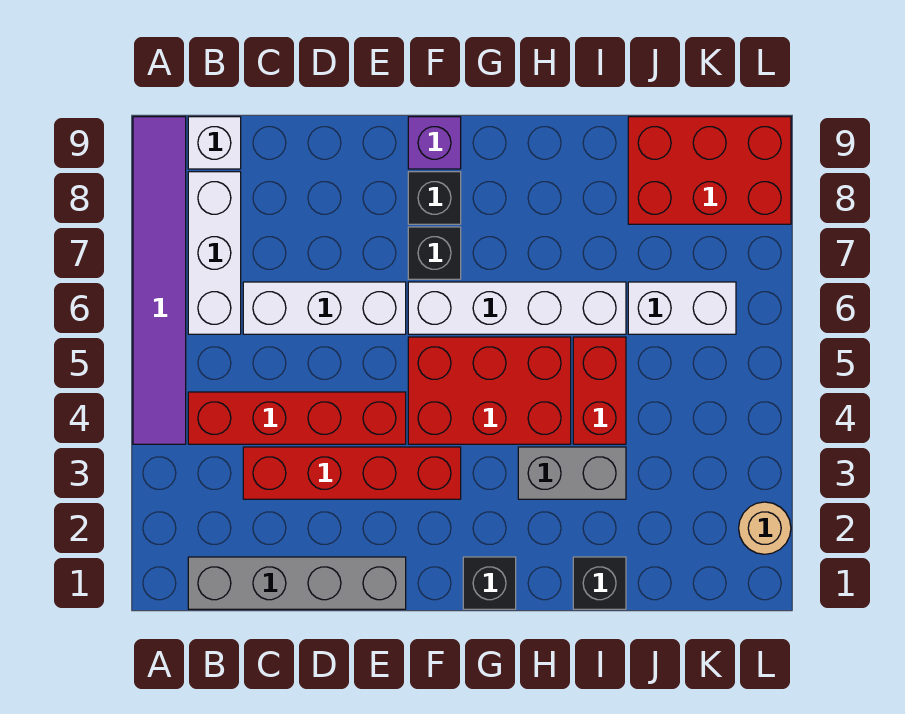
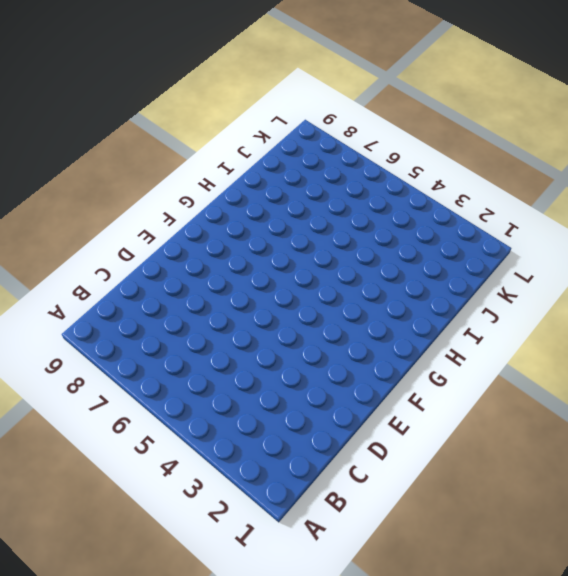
none -> purple tile A4:A9 level 1
none -> grey brick B1:E1 level 1
none -> red brick B4:E4 level 1

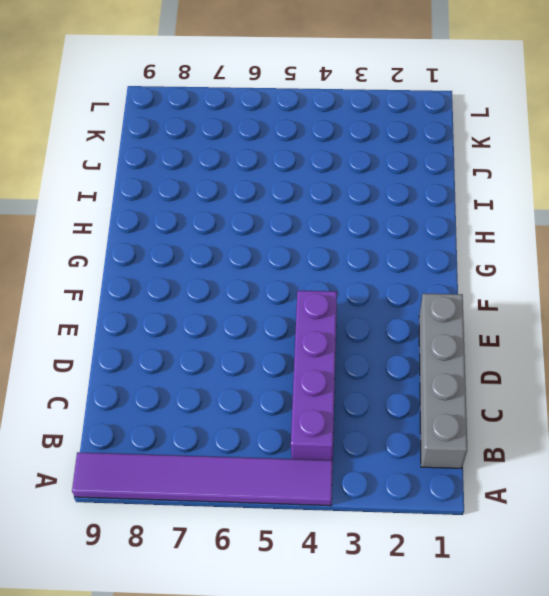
purple brick B4:E4 level 1 -> red brick B4:E4 level 1
none -> white brick B6:B8 level 1
none -> white brick B9 level 1
none -> red brick C3:F3 level 1

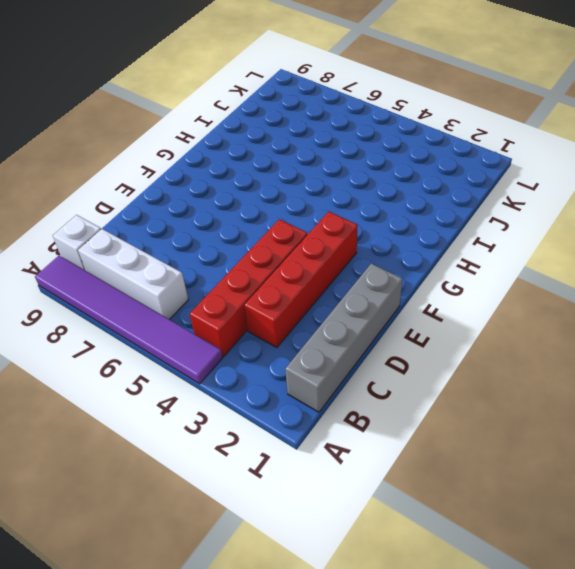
none -> white brick C6:E6 level 1
none -> red brick F4:H5 level 1
none -> white brick F6:I6 level 1

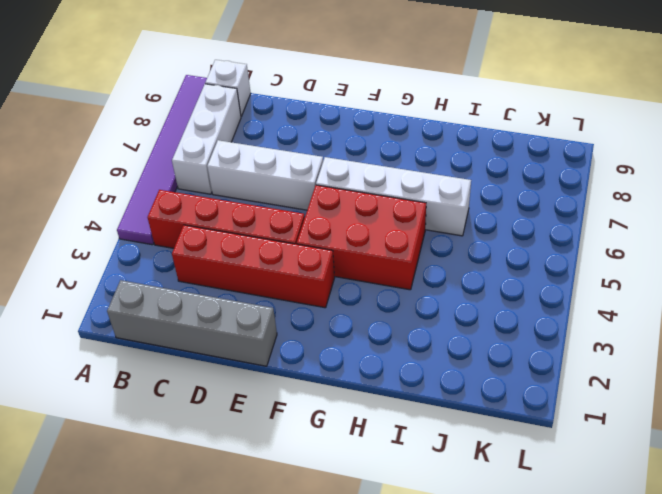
none -> black brick F7 level 1
none -> black brick F8 level 1
none -> purple brick F9 level 1

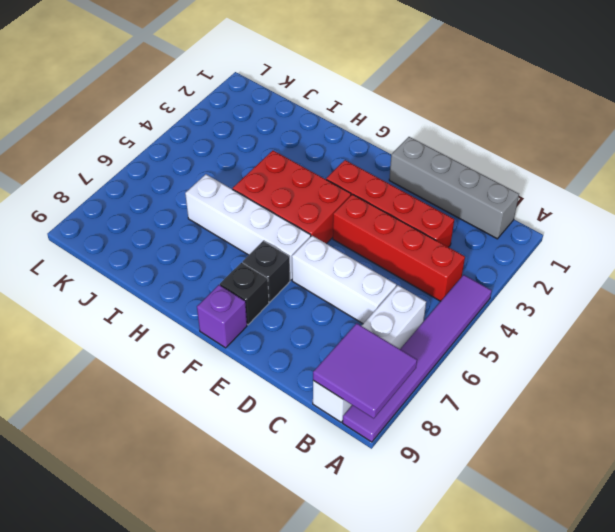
purple tile A8:B9 level 2 -> none
none -> black brick G1 level 1
none -> grey brick H3:I3 level 1
none -> black brick I1 level 1

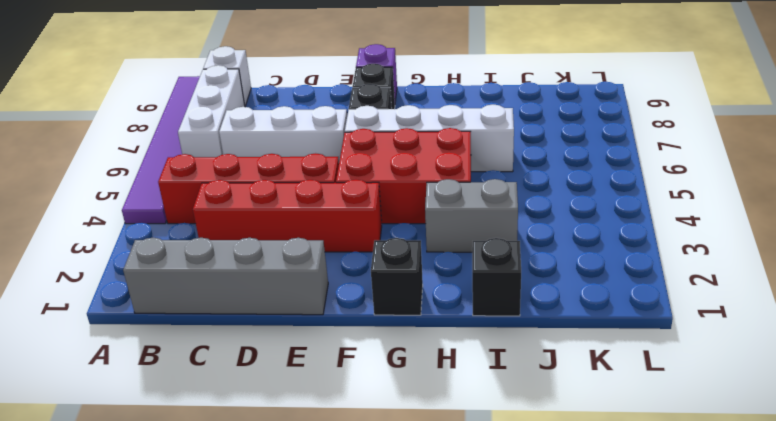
none -> red brick I4:I5 level 1
none -> white brick J6:K6 level 1
none -> red brick J8:L9 level 1

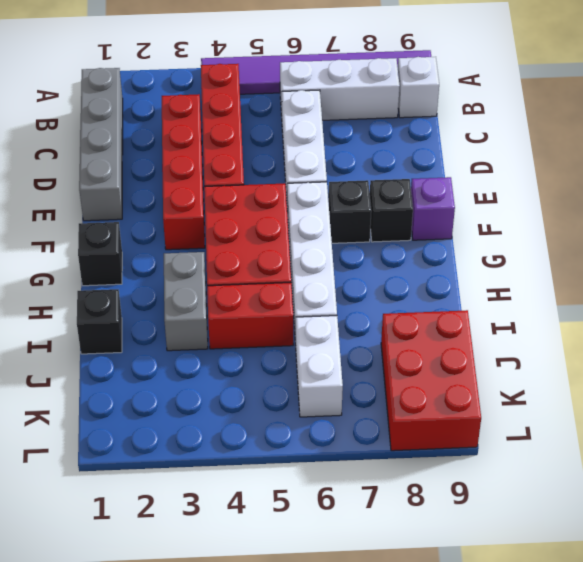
none -> tan round brick L2 level 1

